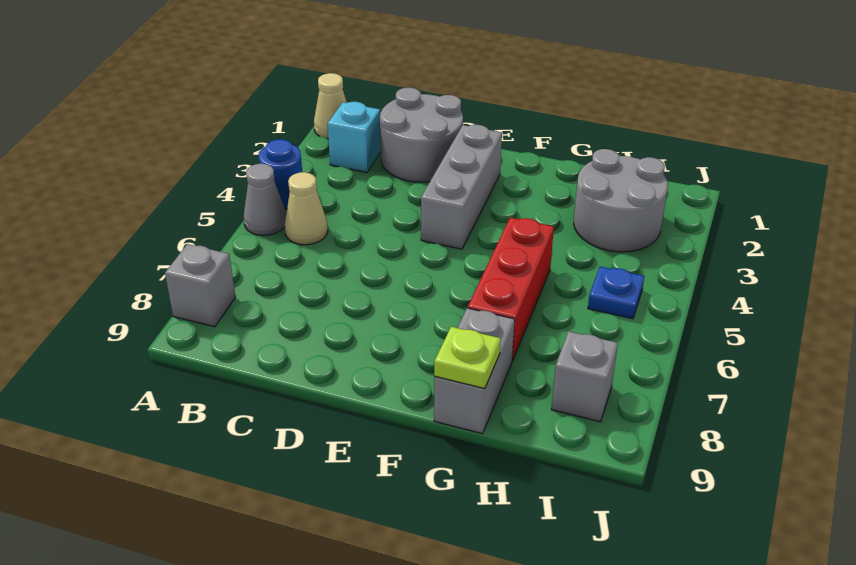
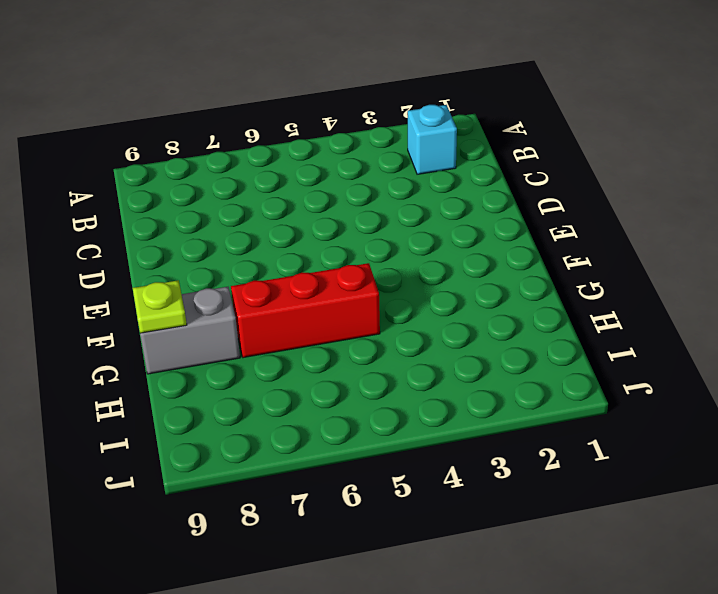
none -> tan cone A1 level 1
none -> blue round brick A4 level 1
none -> grey cone A5 level 1

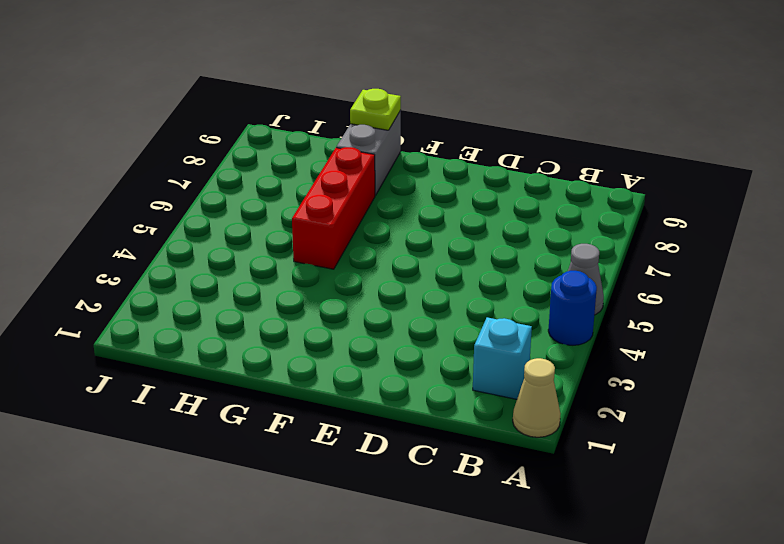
none -> grey brick A8 level 1
none -> tan cone B5 level 1
none -> grey round brick C1:D2 level 1

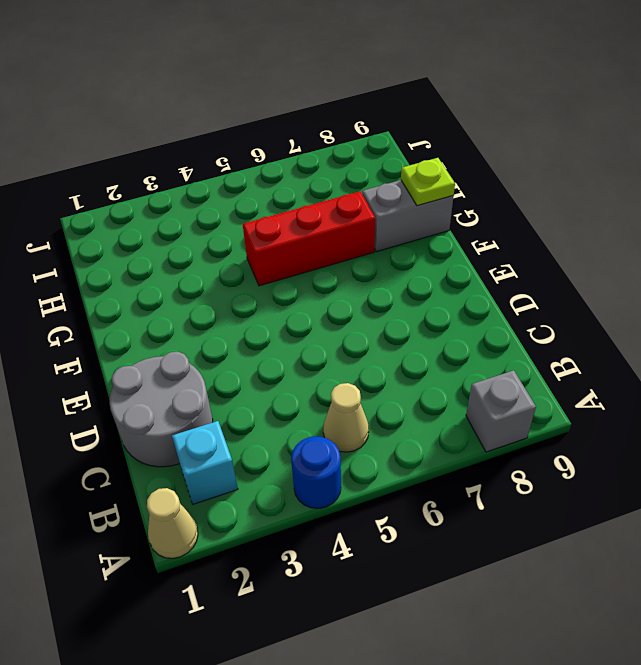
none -> grey cone A5 level 1
none -> grey brick E2:E4 level 1
none -> grey round brick H2:I3 level 1

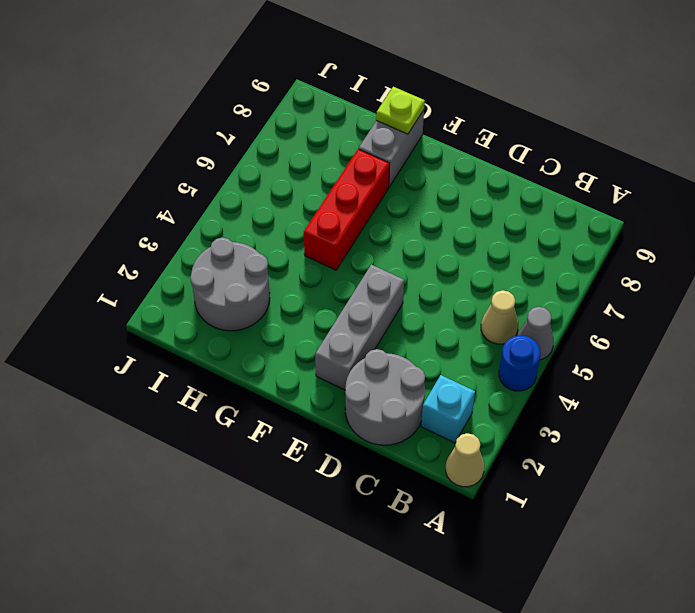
none -> grey brick A8 level 1
none -> blue plate I5 level 1
none -> grey brick I8 level 1

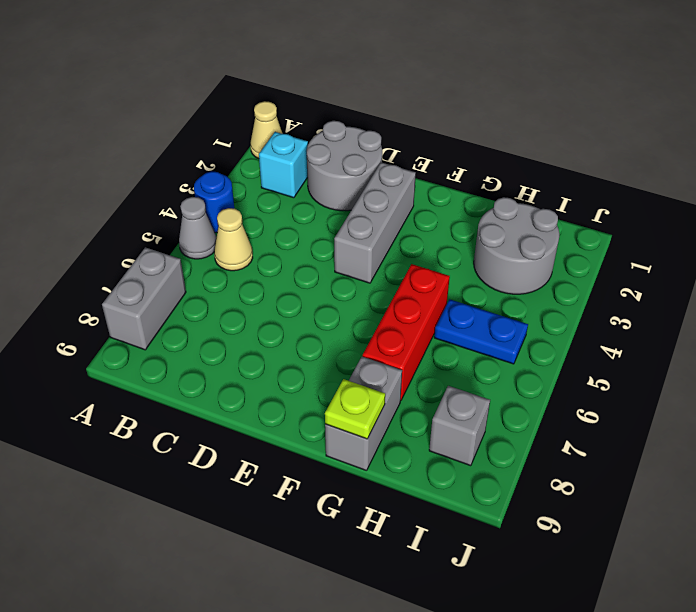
grey brick A7:A8 level 1 -> grey brick A8 level 1
blue plate H5:I5 level 1 -> blue plate I5 level 1

